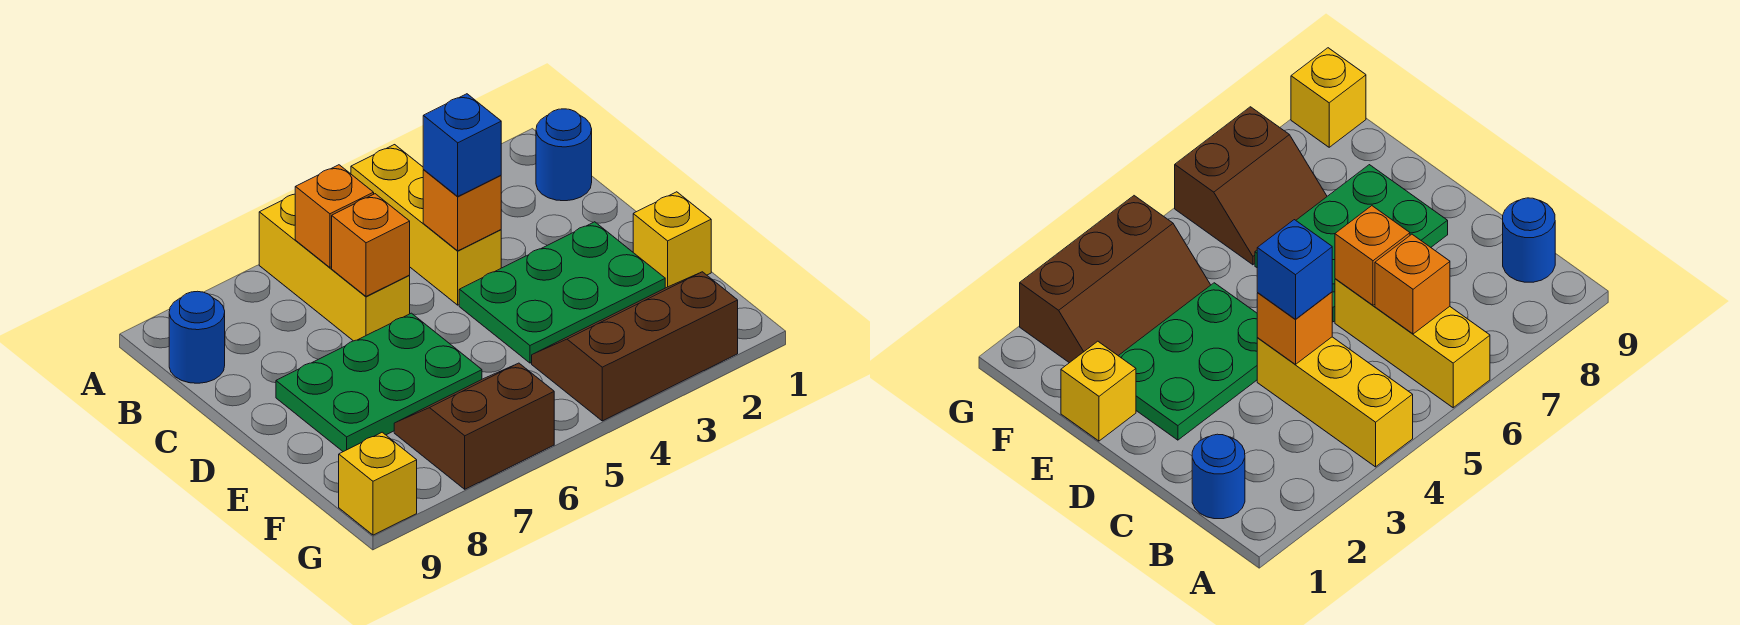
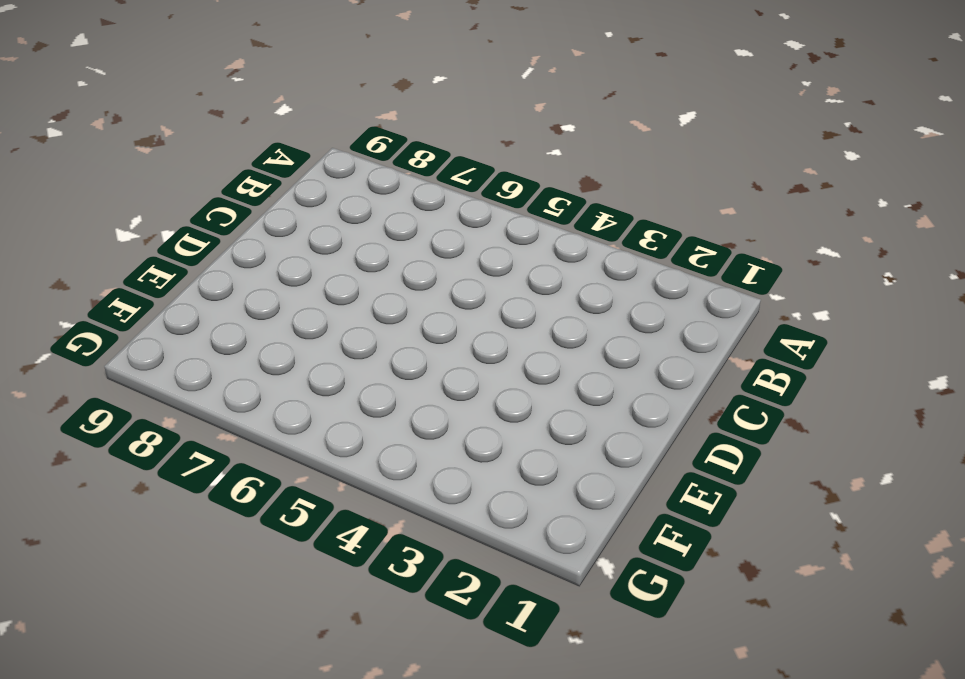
none -> yellow brick A4:C4 level 1
none -> yellow brick A6:C6 level 1
none -> blue round brick B1 level 1

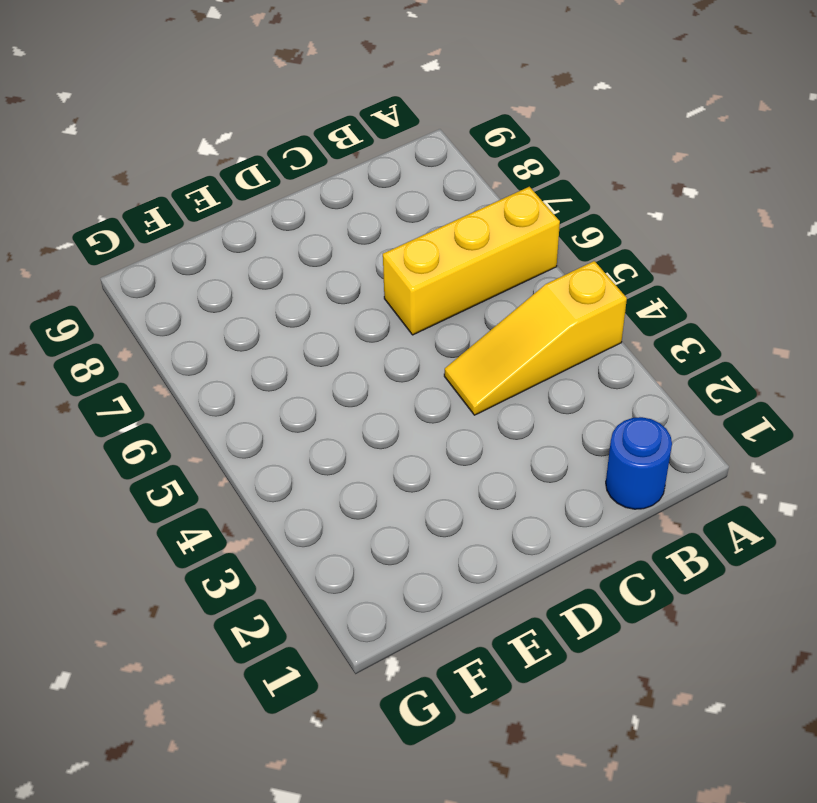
yellow slope A4:C4 level 1 top A -> yellow brick A4:C4 level 1
none -> blue round brick B9 level 1
none -> green plate D2:E4 level 1
none -> green plate D6:E8 level 1

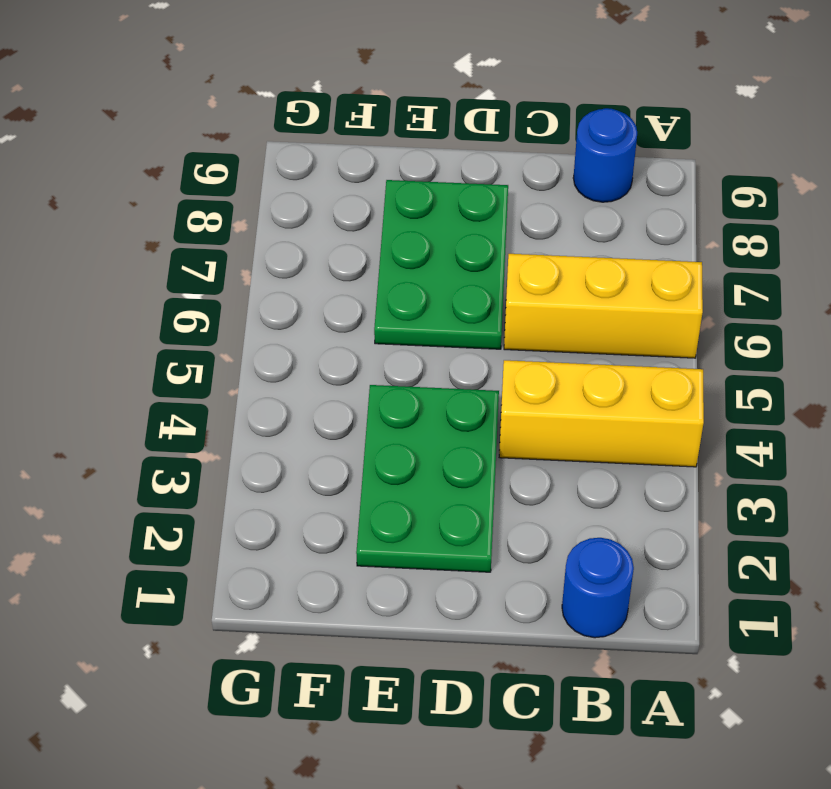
none -> yellow brick E1 level 1
none -> brown slope F2:G4 level 1 top G
none -> brown slope F6:G7 level 1 top G

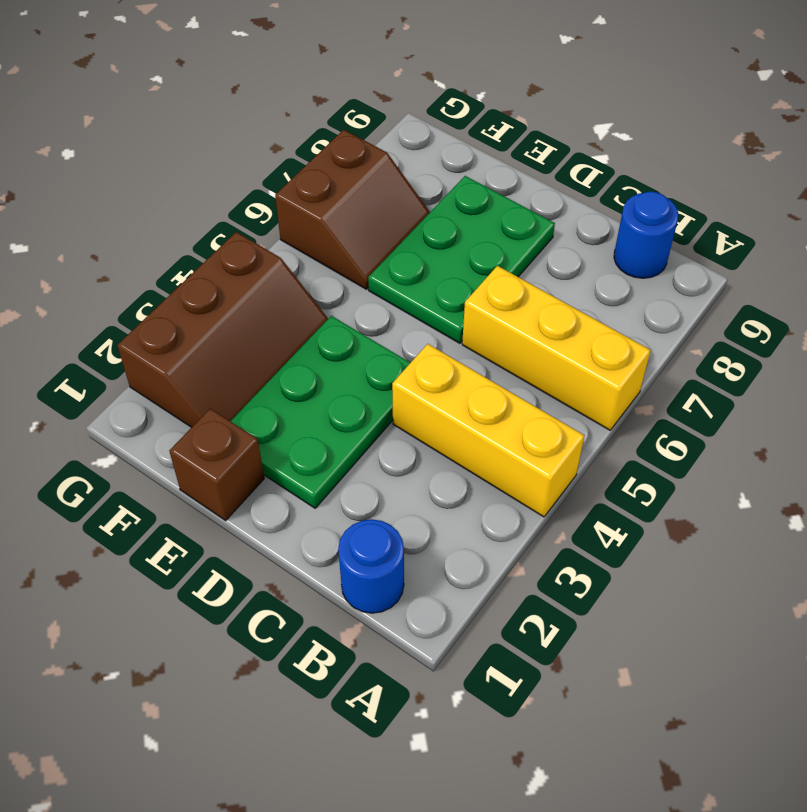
brown brick E1 level 1 -> yellow brick E1 level 1
none -> yellow brick G9 level 1
none -> orange brick B6 level 2
none -> orange brick C4 level 2

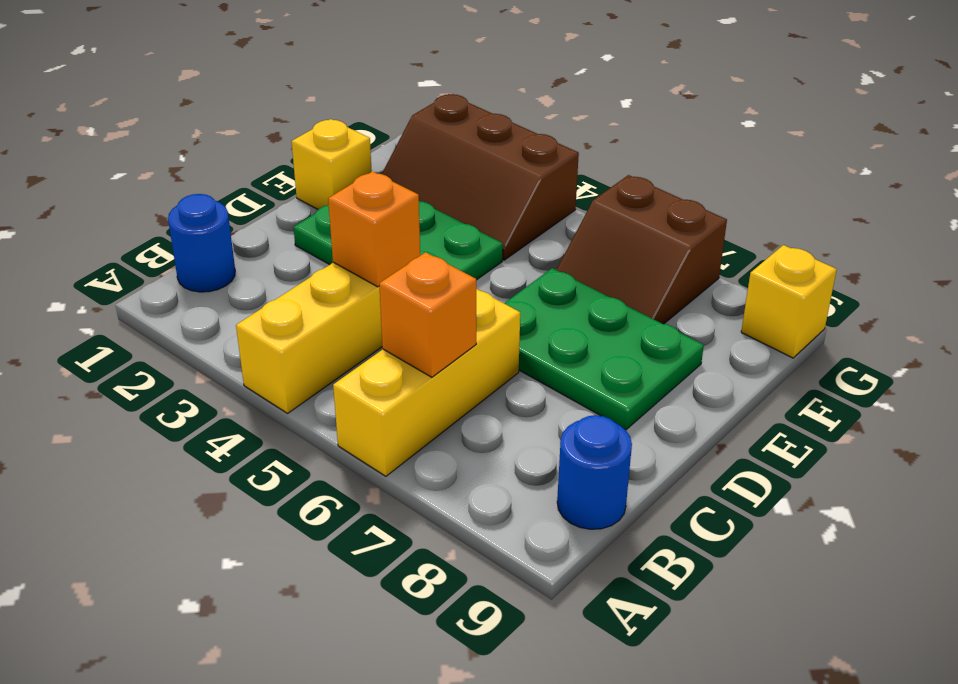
none -> orange brick C6 level 2
none -> blue brick C4 level 3

